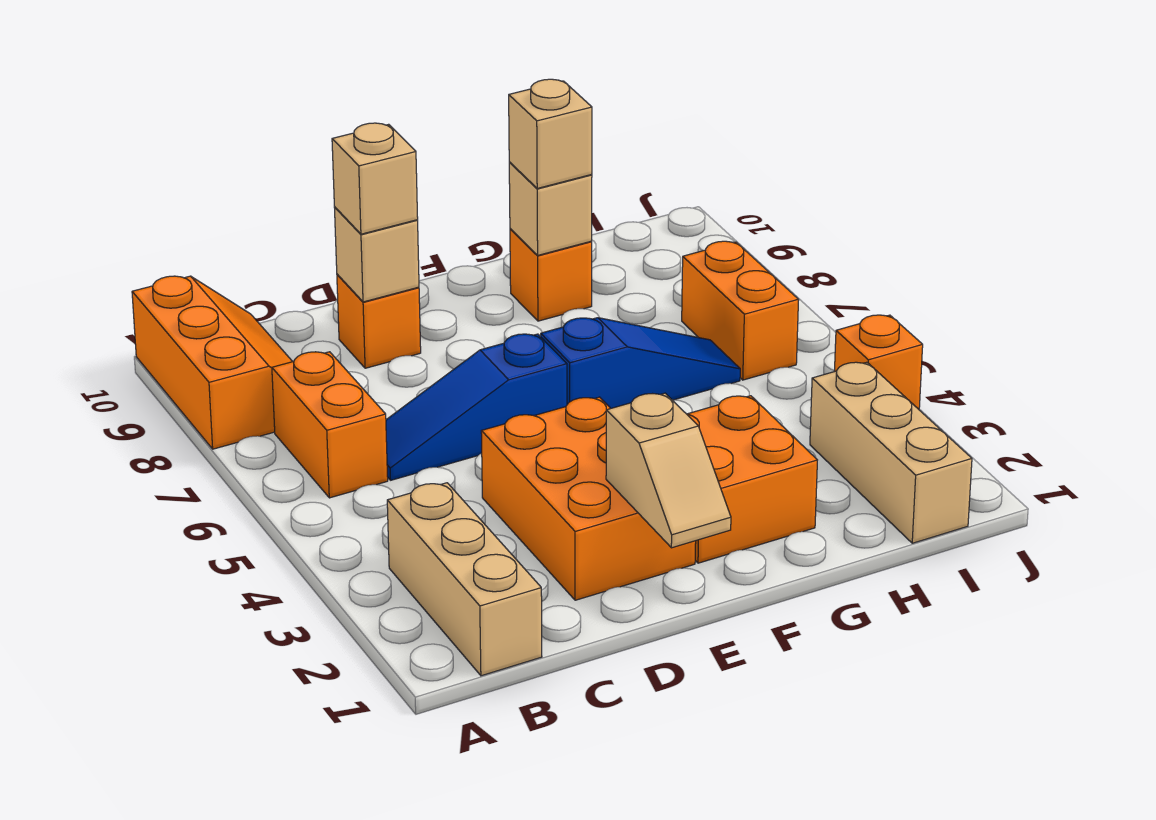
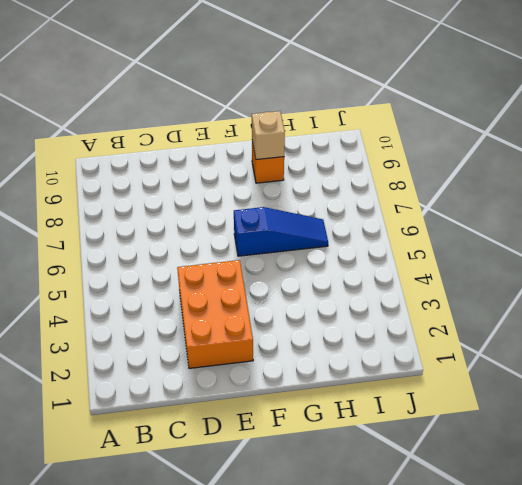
none -> orange slope A8:B10 level 1 top A
none -> tan brick B1:B3 level 1
none -> orange brick B6:B7 level 1

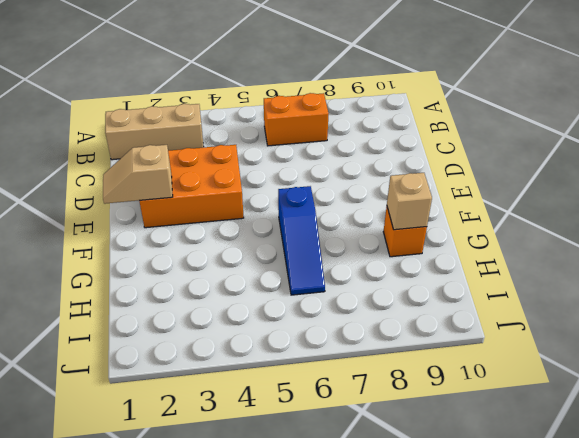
none -> orange slope A8:B10 level 1 top A
none -> blue slope C6:E6 level 1 top E
none -> orange brick D9 level 1

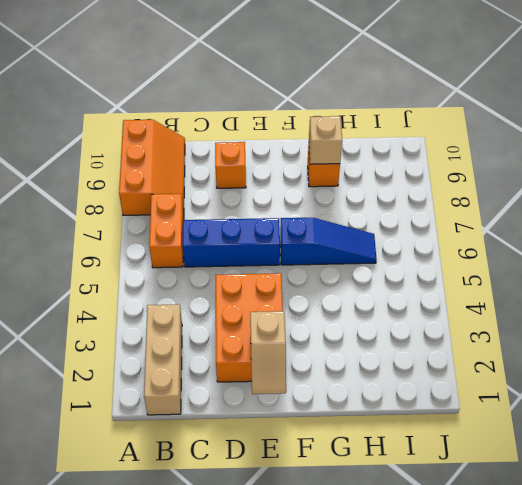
blue brick C6:E6 level 1 -> blue slope C6:E6 level 1 top E
none -> orange brick F2:G3 level 1
none -> tan brick I1:I3 level 1
none -> orange brick I6:I7 level 1

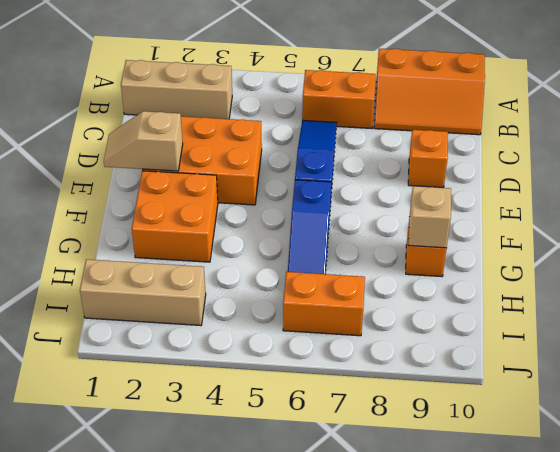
none -> orange brick J4 level 1
none -> tan brick D9 level 2
none -> tan brick D9 level 3

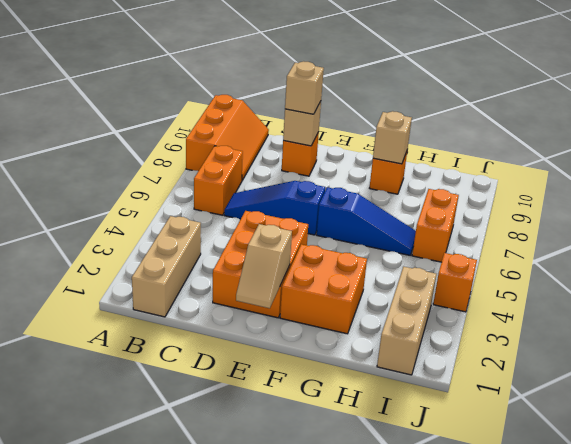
none -> tan brick G9 level 3

